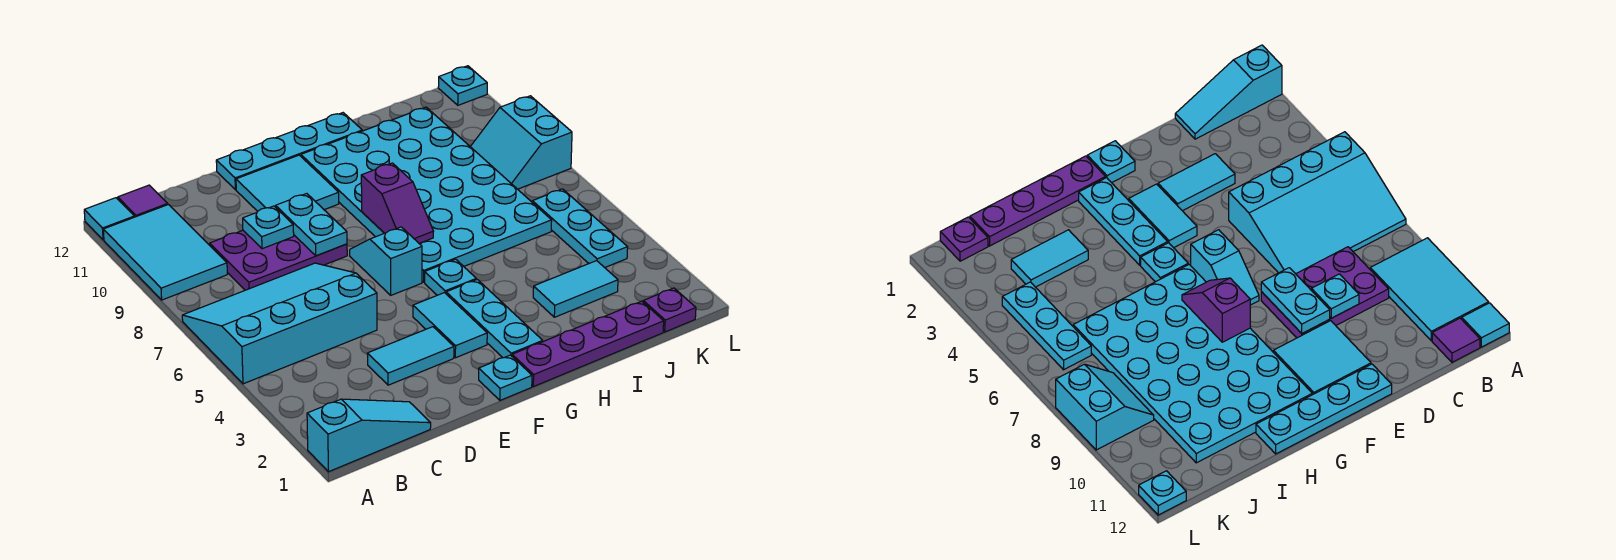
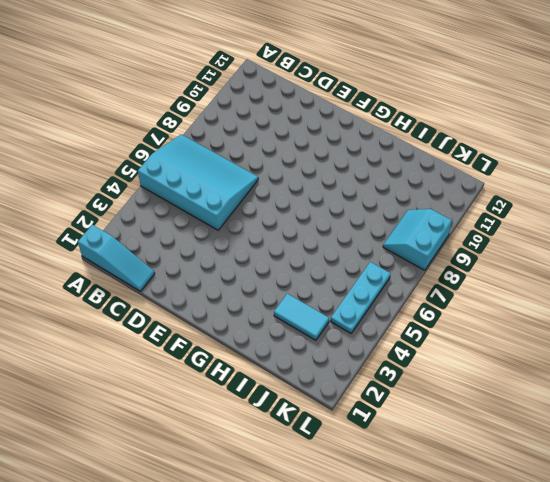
none -> cyan tile A9:B11 level 1
none -> cyan tile A12 level 1
none -> purple tile B12 level 1

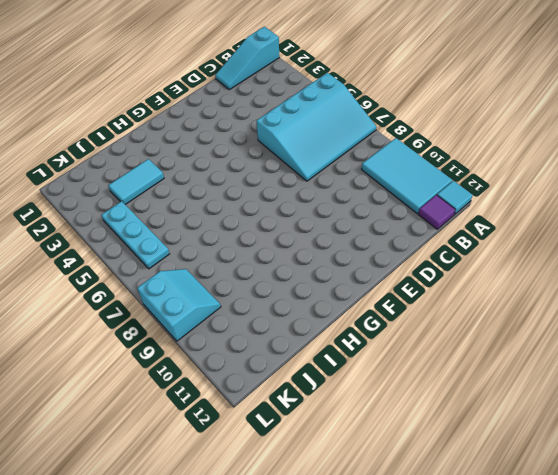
none -> purple plate C8:E9 level 1
none -> cyan tile D3:E3 level 1
none -> cyan tile E10:F11 level 1

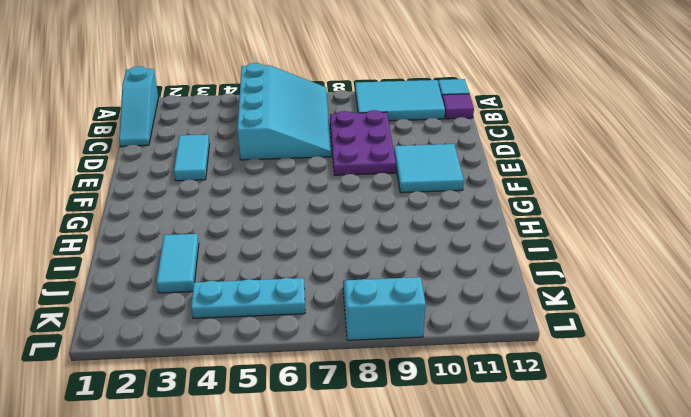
none -> cyan plate E12:H12 level 1
none -> cyan plate F1 level 1
none -> cyan tile F3:F4 level 1

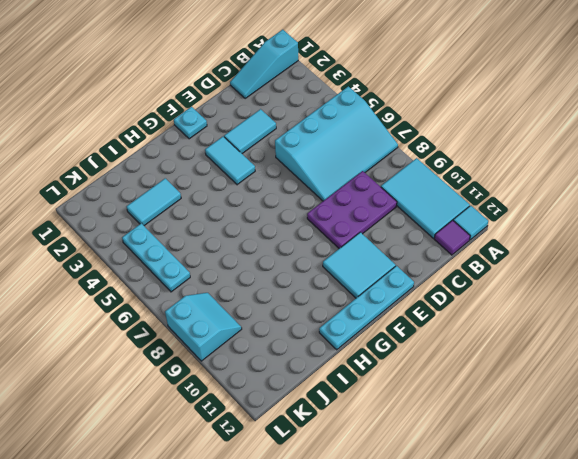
none -> cyan slope F6:F7 level 1 top 6
none -> purple plate G1:J1 level 1
none -> cyan plate G2:G4 level 1

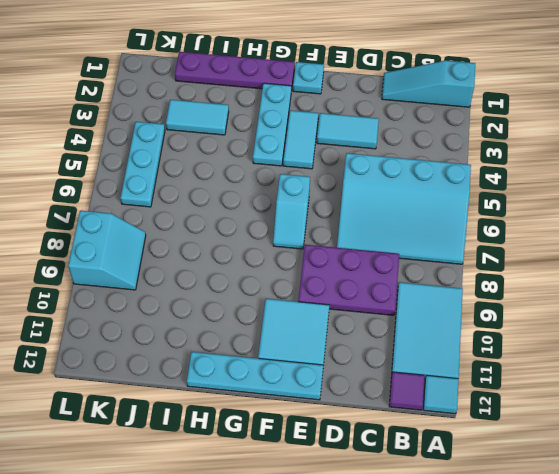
none -> cyan plate G5 level 1
none -> cyan plate G6:J11 level 1
none -> purple plate K1 level 1

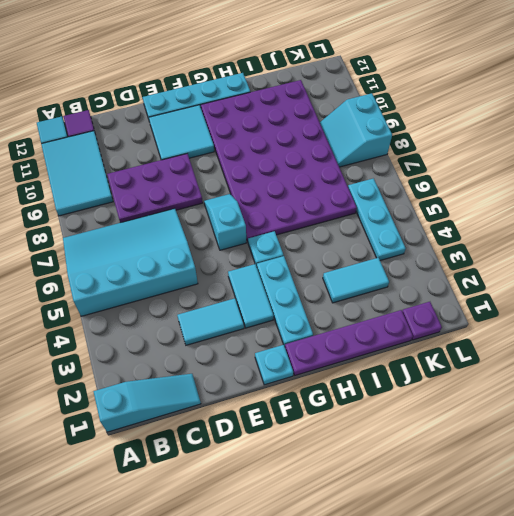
purple plate G6:J11 level 1 -> cyan plate G6:J11 level 1
none -> cyan plate L12 level 1
none -> cyan plate D9 level 2
none -> cyan plate E8:E9 level 2

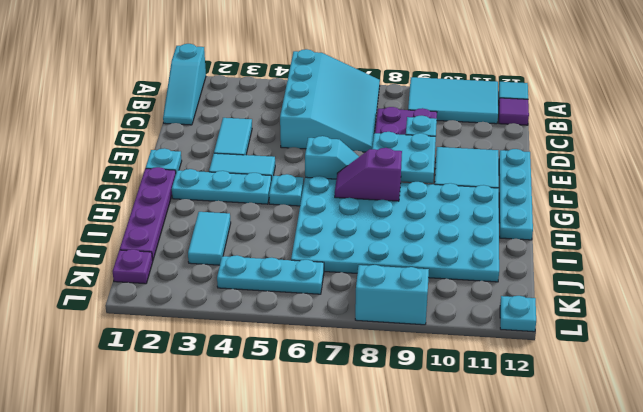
cyan plate E8:F9 level 2 -> cyan plate E8:E9 level 2

